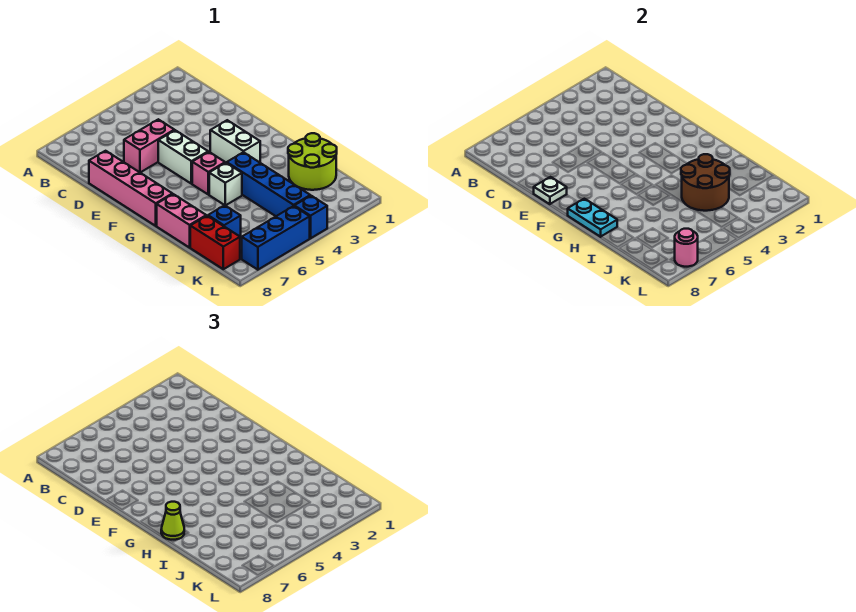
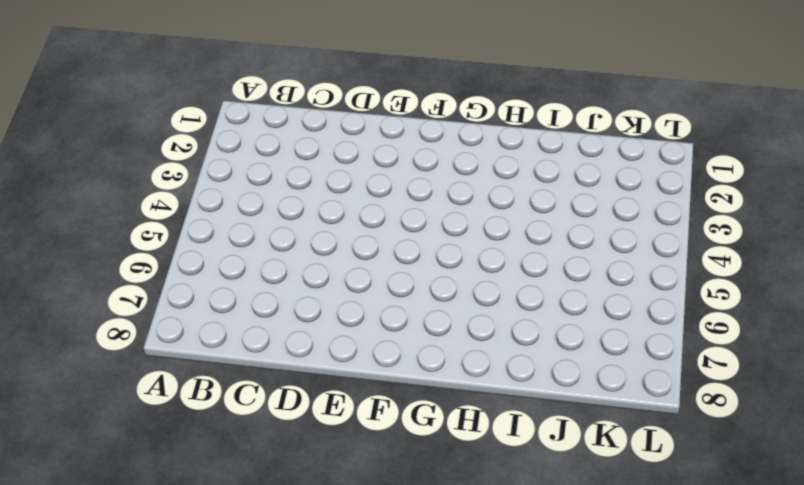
none -> pink brick D5:D6 level 1
none -> pink brick D8:G8 level 1
none -> white brick E5:F5 level 1

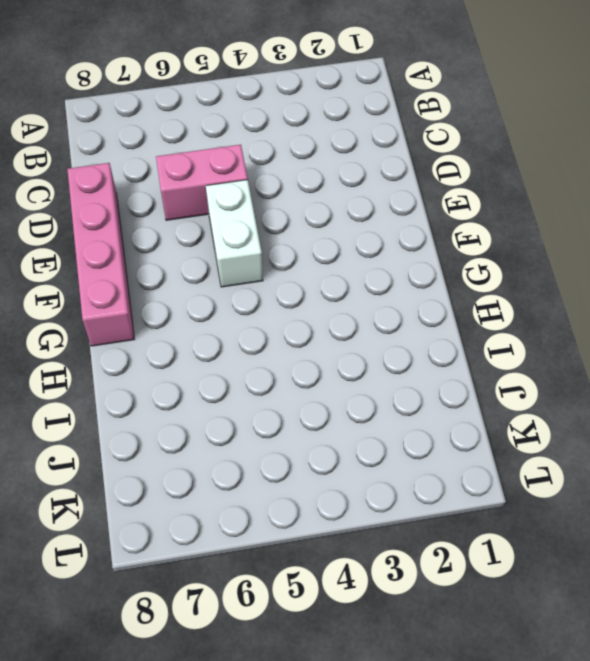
none -> white brick F3:G3 level 1
none -> pink brick G5 level 1
none -> blue brick H4:K4 level 1

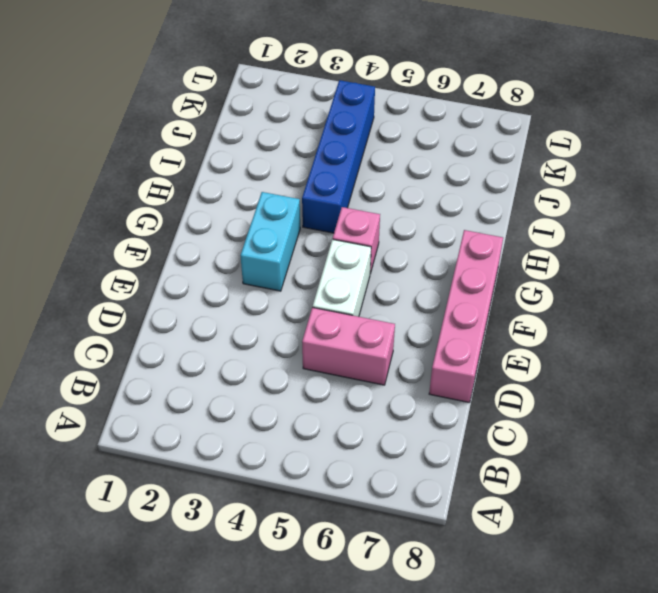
cyan brick F3:G3 level 1 -> white brick F3:G3 level 1
none -> white brick H5 level 1
none -> pink brick H8:I8 level 1
none -> lime round brick I1:J2 level 1

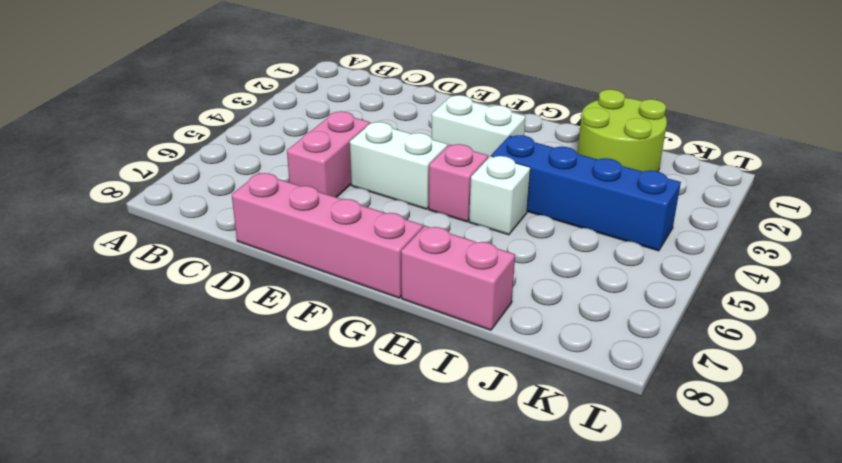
none -> blue brick J7 level 1
none -> red brick J8:K8 level 1
none -> blue brick L4 level 1

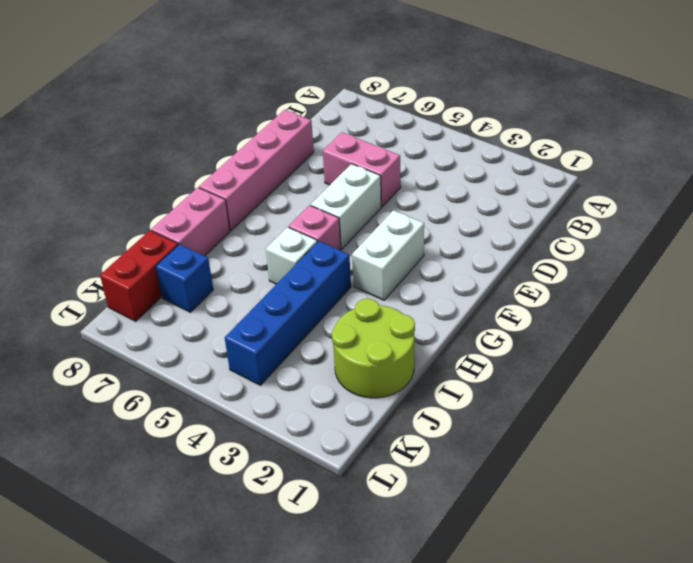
none -> blue brick L4 level 1
none -> blue brick L5:L7 level 1
none -> white plate E8 level 2

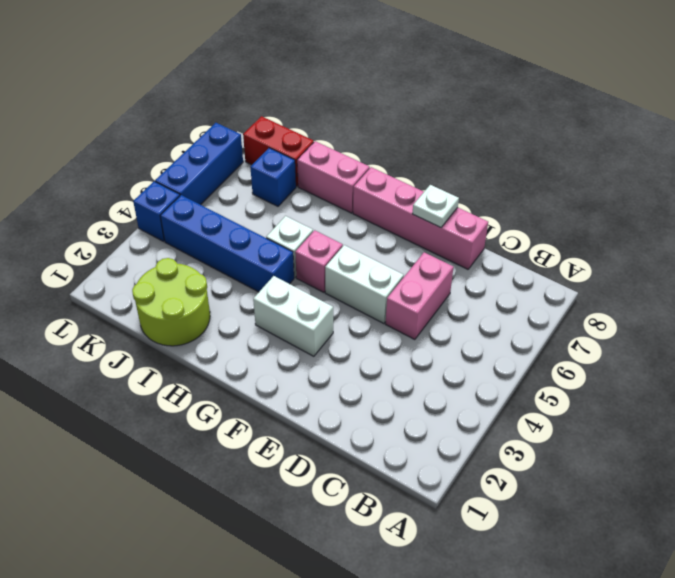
none -> cyan plate G8:H8 level 2
none -> brown round brick I3:J4 level 2
none -> pink round brick L7 level 2

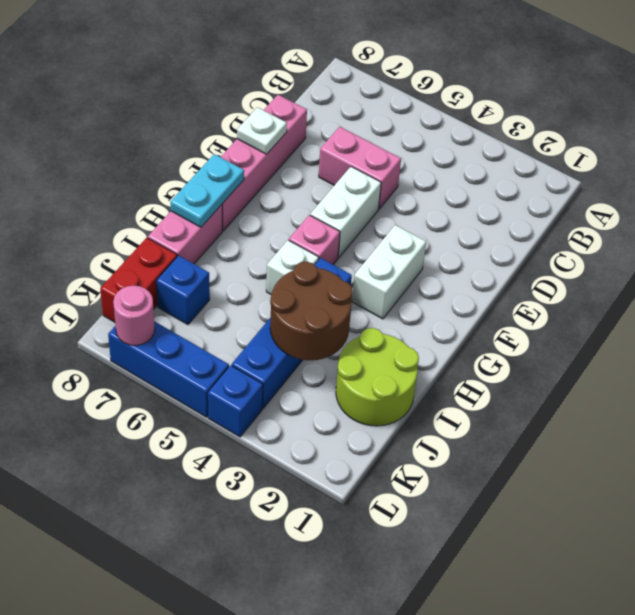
none -> lime cone H8 level 3

